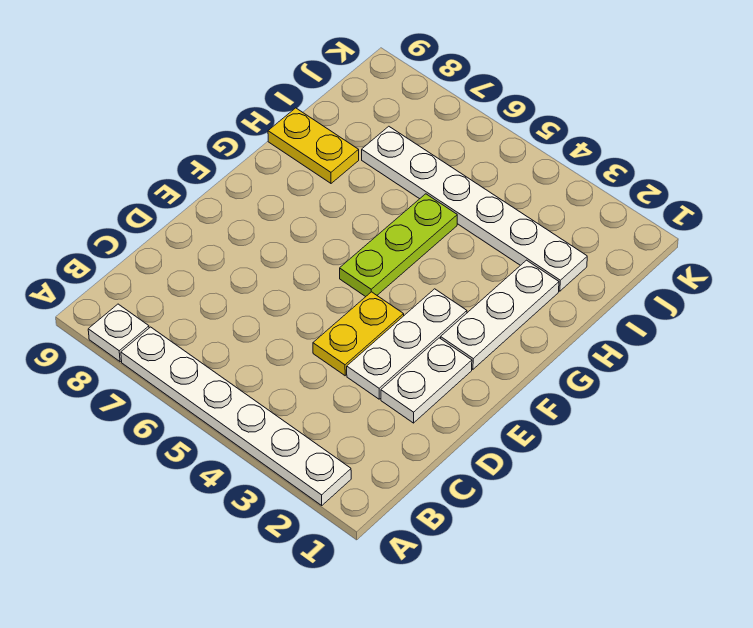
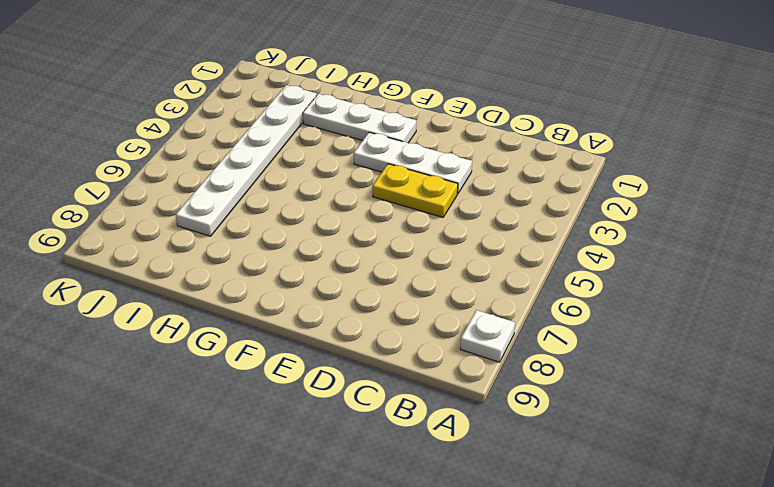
none -> white plate A2:A7 level 1
none -> white plate D2:E2 level 1

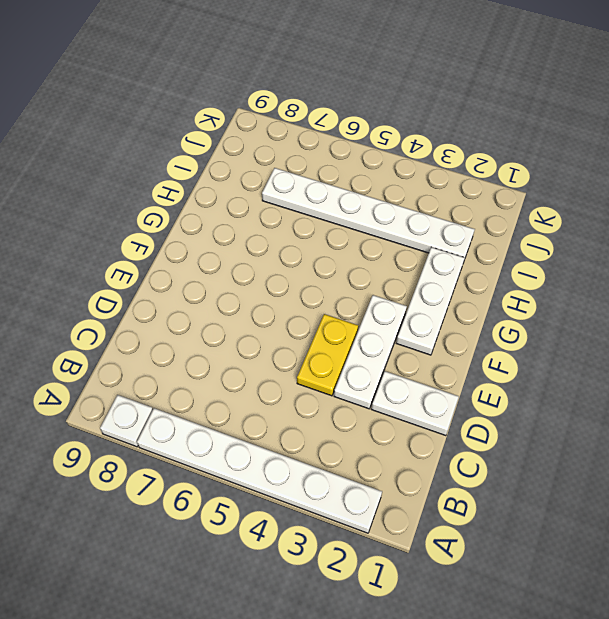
white plate D1:D2 level 1 -> white plate D2:E2 level 1
none -> lime plate F5:H5 level 1
none -> yellow plate H8:H9 level 1

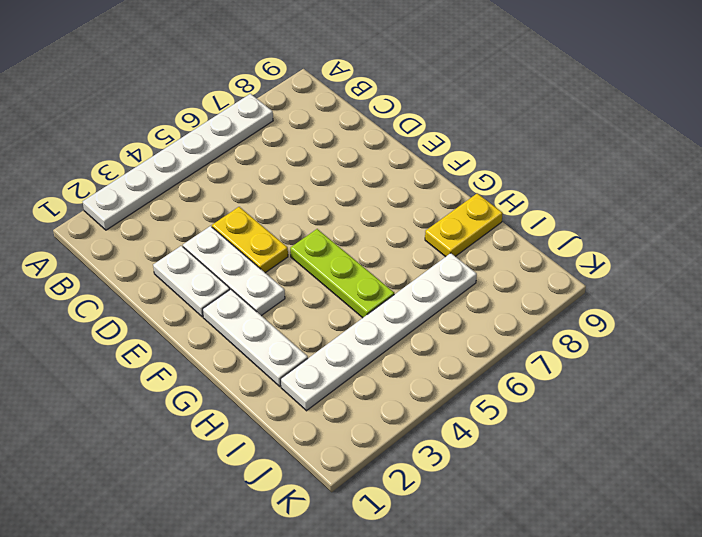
none -> white plate A8 level 1

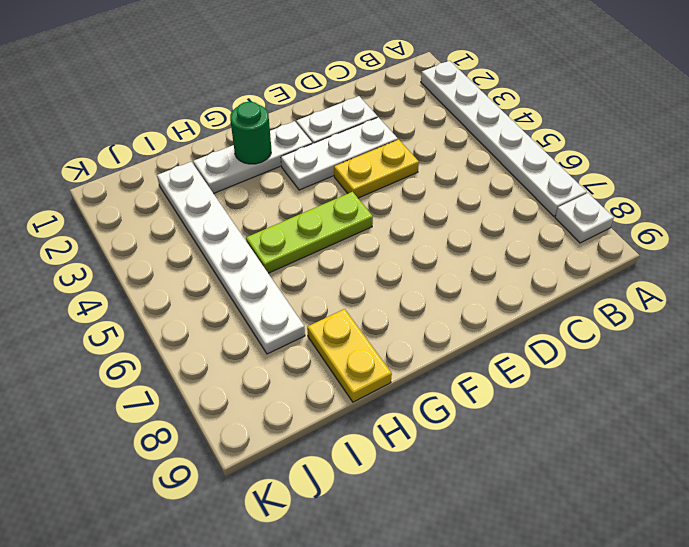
green round brick G2 level 2 -> none

